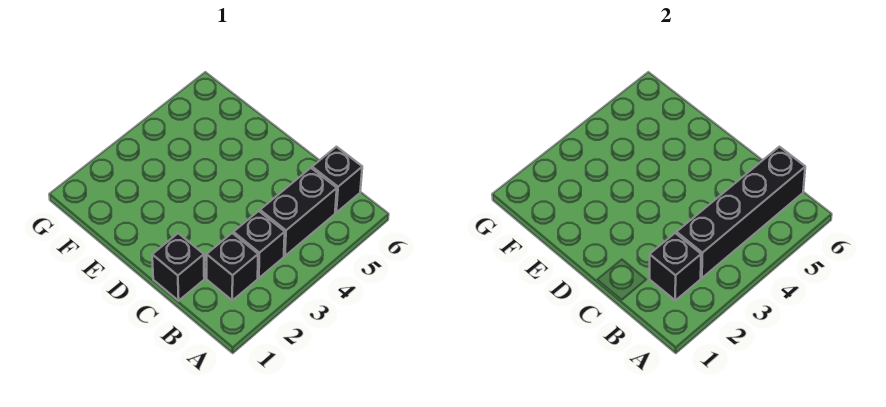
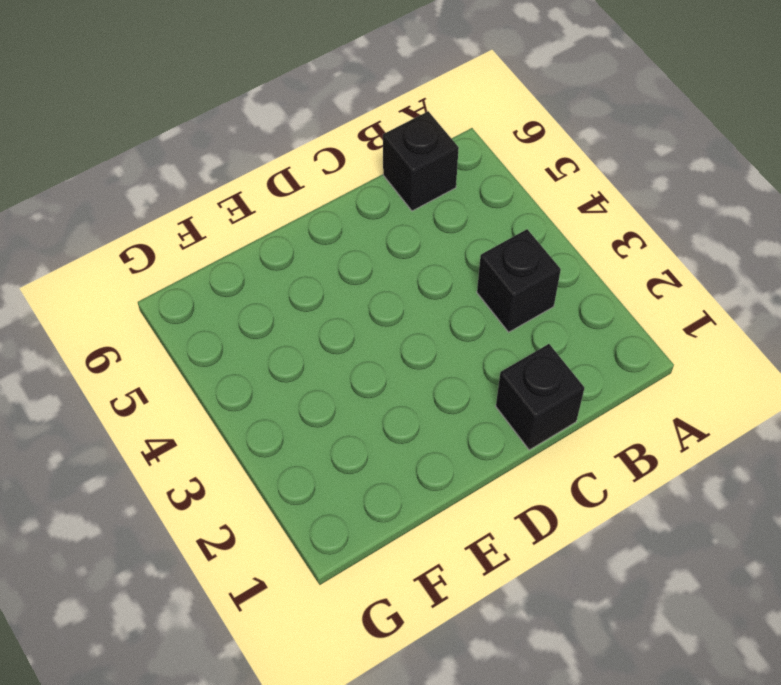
none -> black brick B2 level 1
none -> black brick B4:B5 level 1

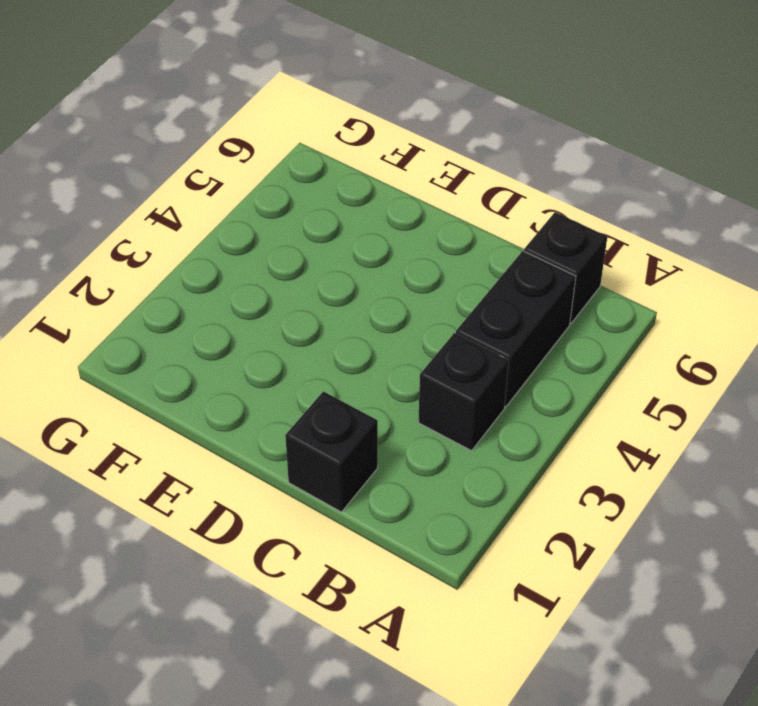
none -> black brick B2 level 1
none -> black brick B2 level 2

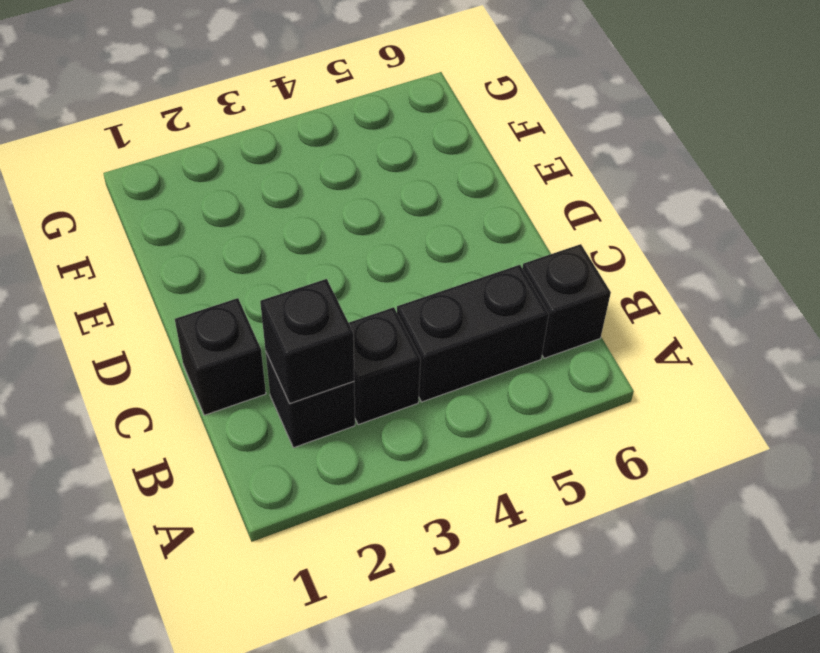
none -> black brick B3:B6 level 2

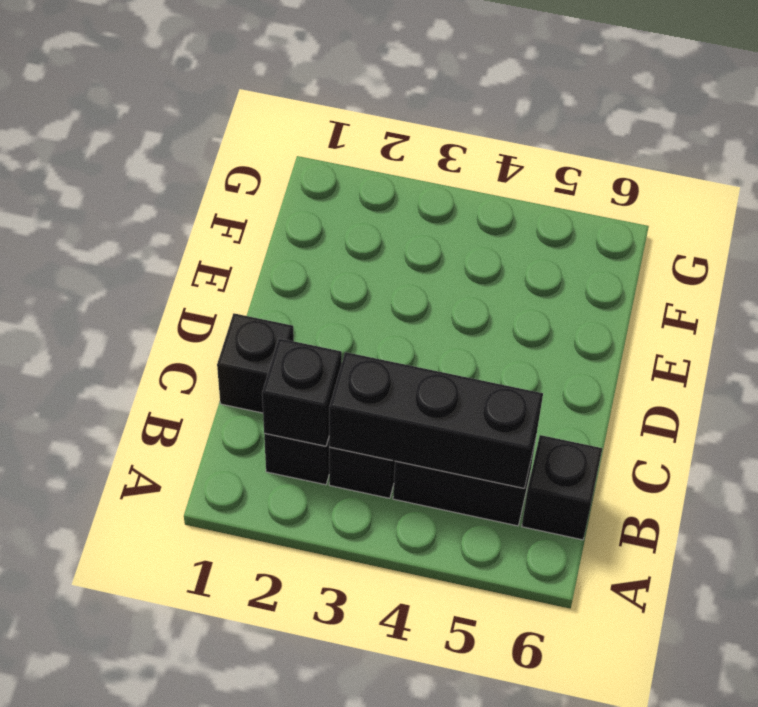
black brick B3:B5 level 2 -> black brick B3:B6 level 2

